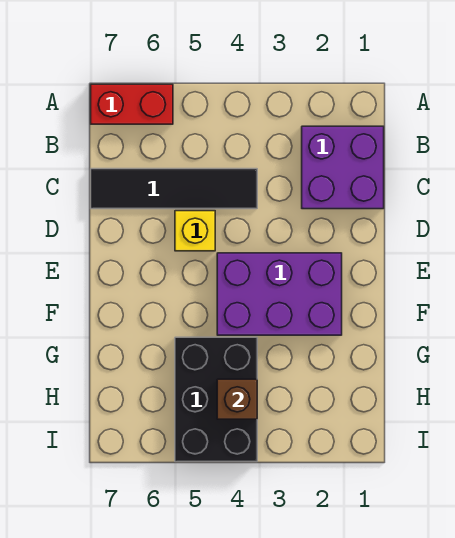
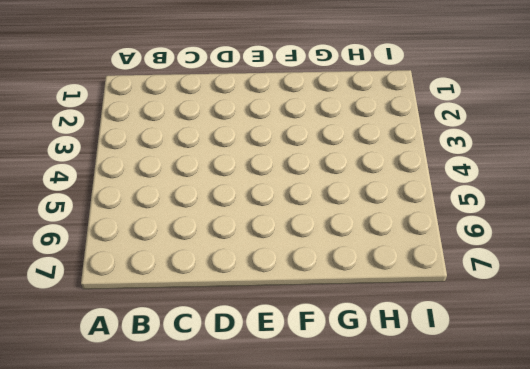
none -> red brick A6:A7 level 1
none -> purple brick B1:C2 level 1

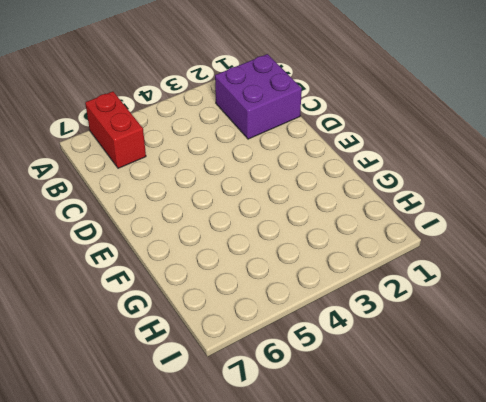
red brick A6:B6 level 1 -> red brick A6:A7 level 1
none -> black tile C4:C7 level 1
none -> yellow brick D5 level 1

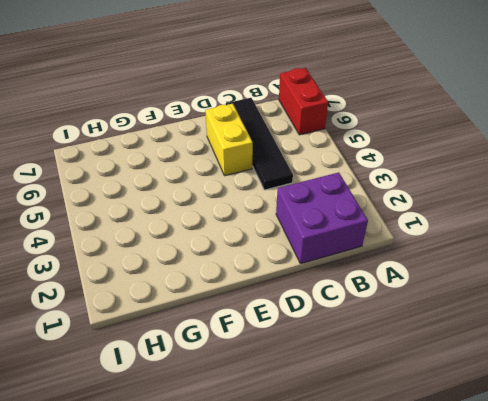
yellow brick D5:D6 level 1 -> yellow brick D5 level 1
none -> purple brick E2:F4 level 1
none -> black brick G4:I5 level 1

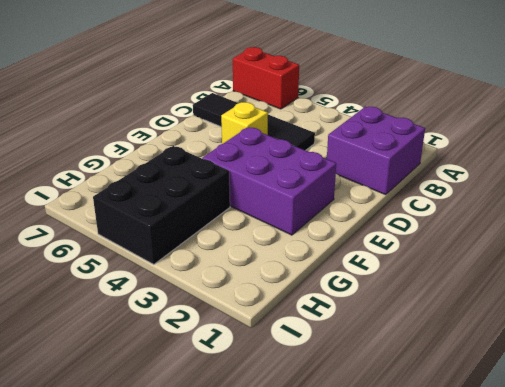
none -> brown brick H4 level 2

